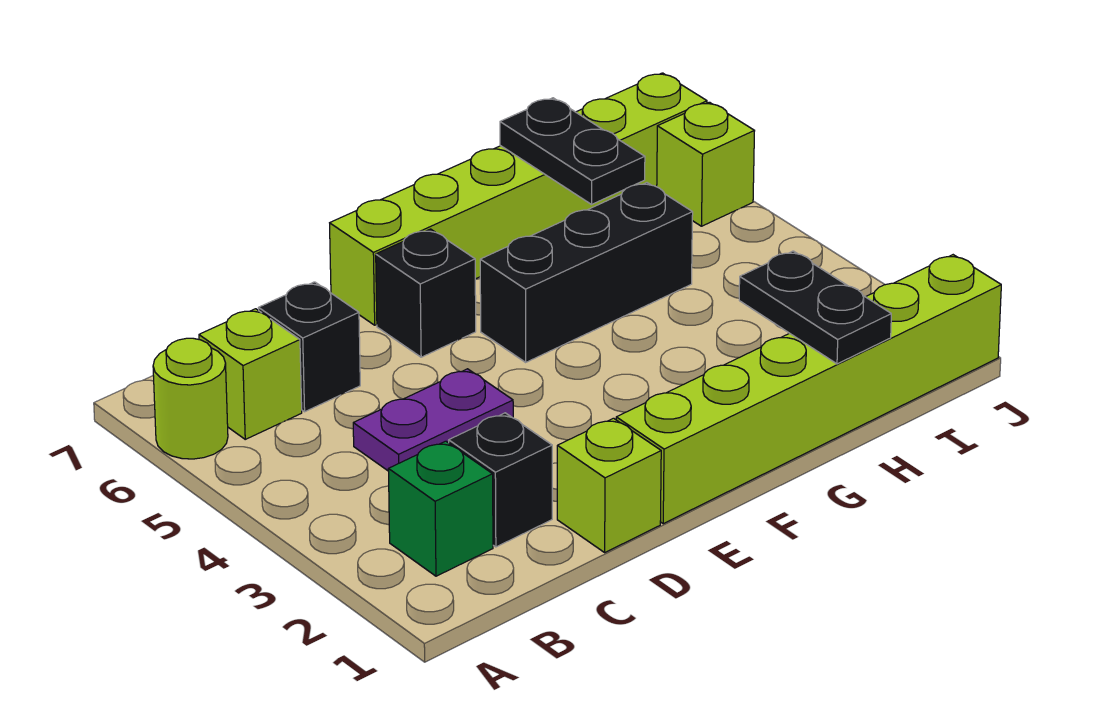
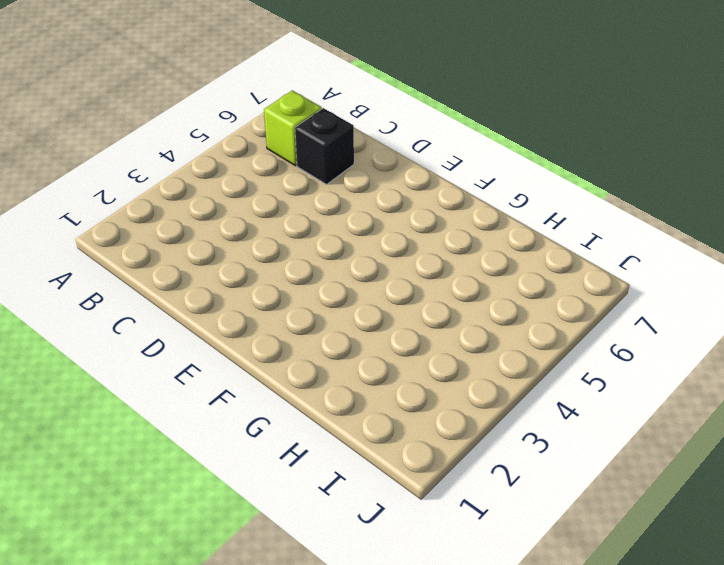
none -> lime round brick A6 level 1
none -> green brick B2 level 1
none -> black brick C2 level 1

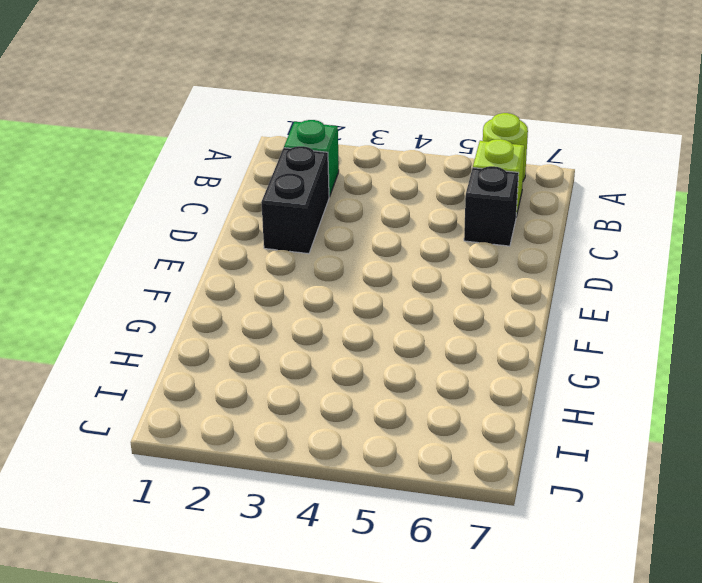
black brick C2:D2 level 1 -> black brick C2 level 1
none -> purple plate C4:D4 level 1
none -> lime brick D1 level 1
none -> lime brick E1:J1 level 1

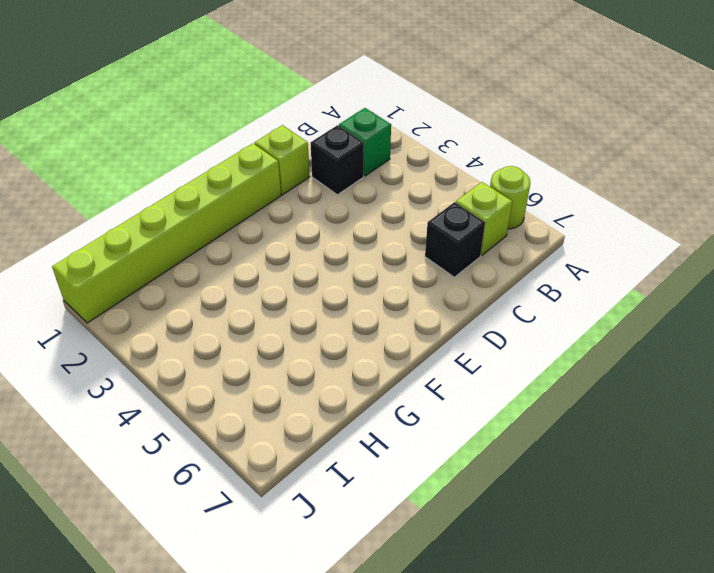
none -> purple plate C4:D4 level 1
none -> black brick E6 level 1
none -> lime brick E7:J7 level 1

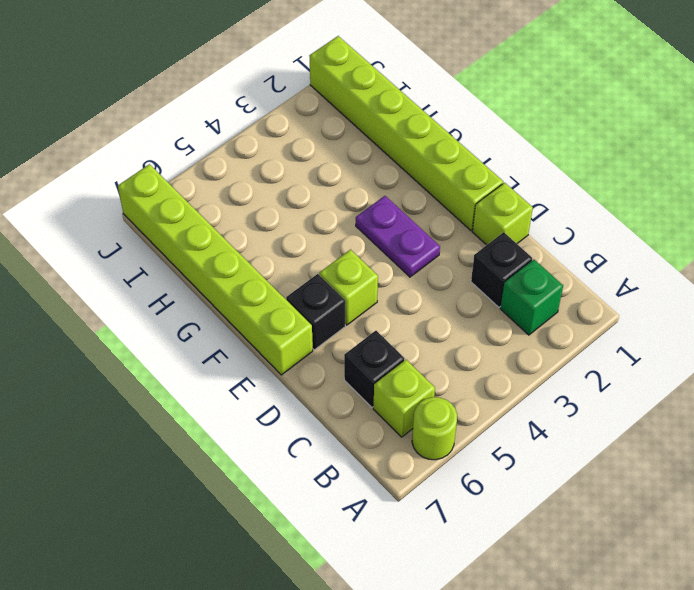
purple plate E3:F3 level 1 -> purple plate C4:D4 level 1
lime brick E5 level 1 -> lime brick J6 level 1
none -> black brick F5:H5 level 1
none -> black plate H1:H2 level 2
none -> black plate H6:H7 level 2

